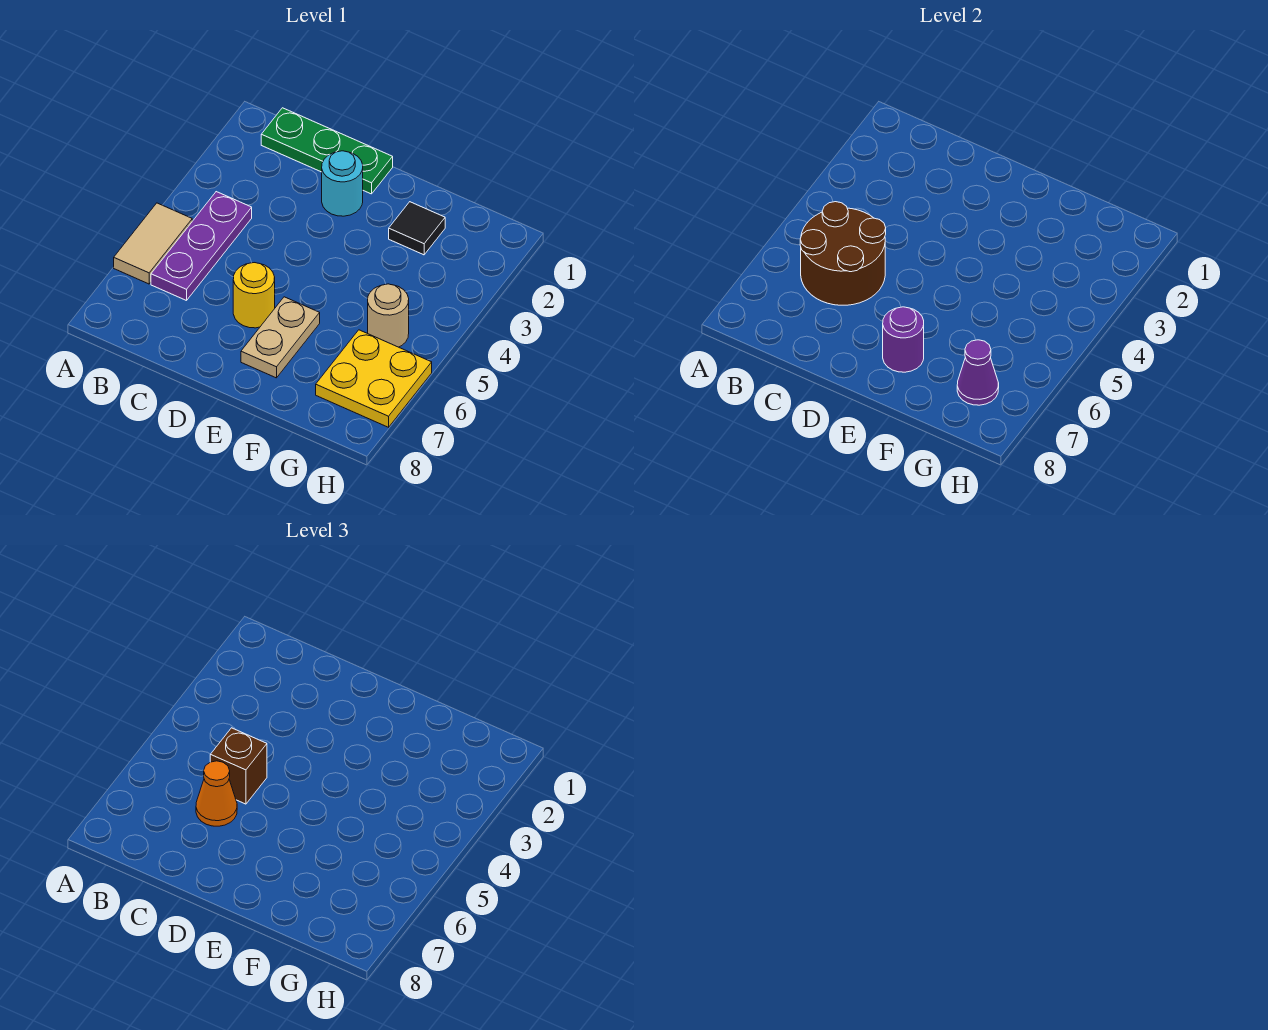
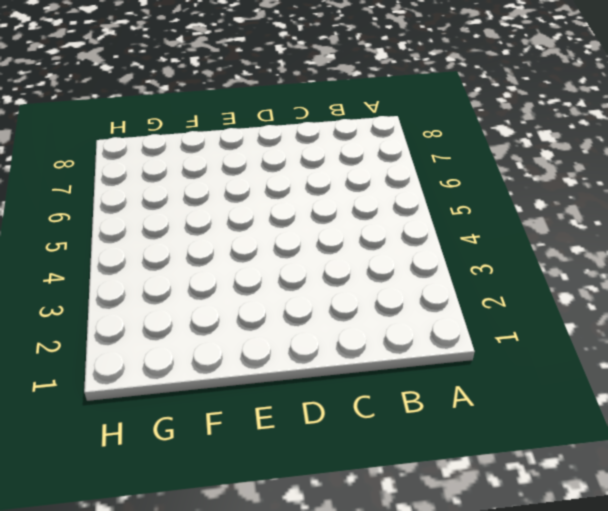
none -> tan tile A5:A6 level 1
none -> green plate B1:D1 level 1
none -> purple plate B4:B6 level 1

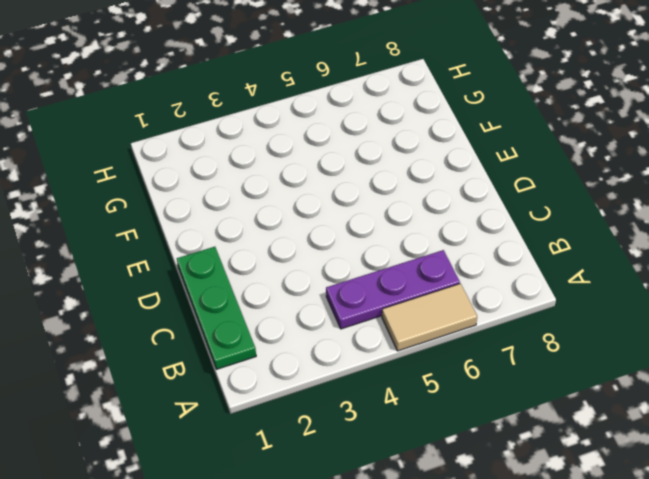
none -> cyan round brick D2 level 1
none -> yellow round brick D6 level 1
none -> tan plate E6:E7 level 1

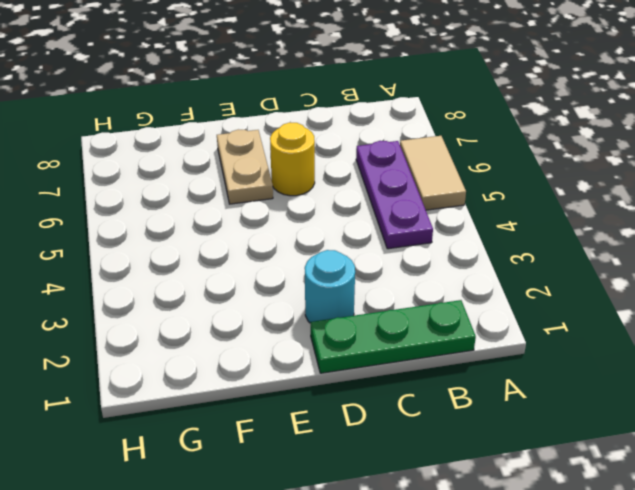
none -> black tile F2 level 1
none -> tan round brick G5 level 1
none -> yellow plate G6:H7 level 1

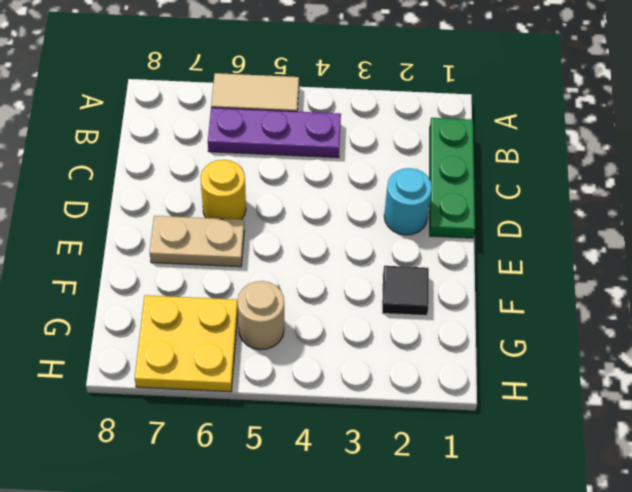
none -> brown round brick B5:C6 level 2
none -> purple round brick E7 level 2
none -> purple cone G7 level 2

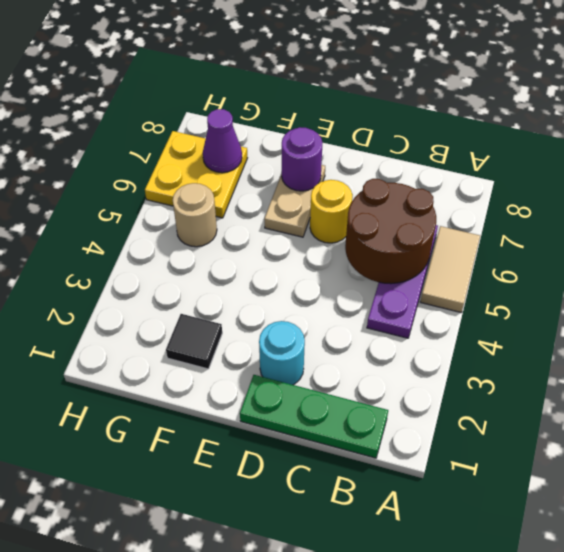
none -> brown brick C5 level 3
none -> orange cone C6 level 3

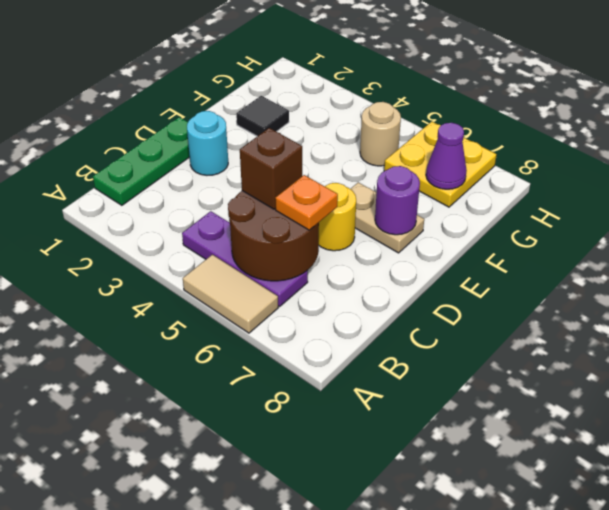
orange plate C6 level 3 -> orange cone C6 level 3

